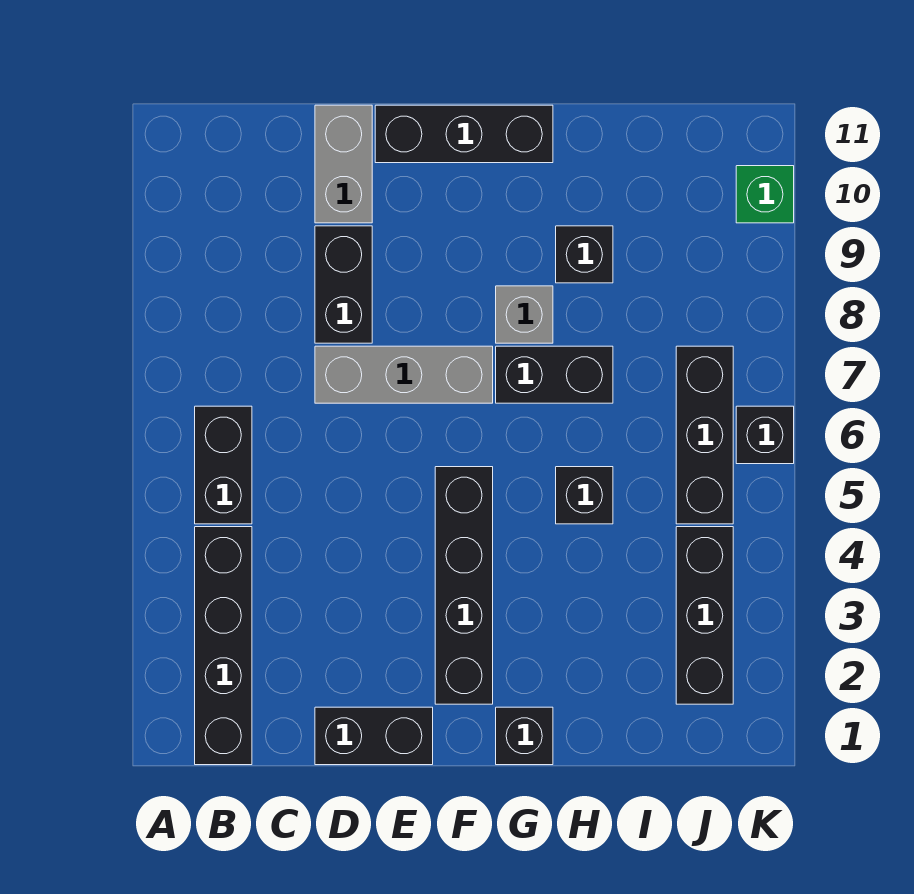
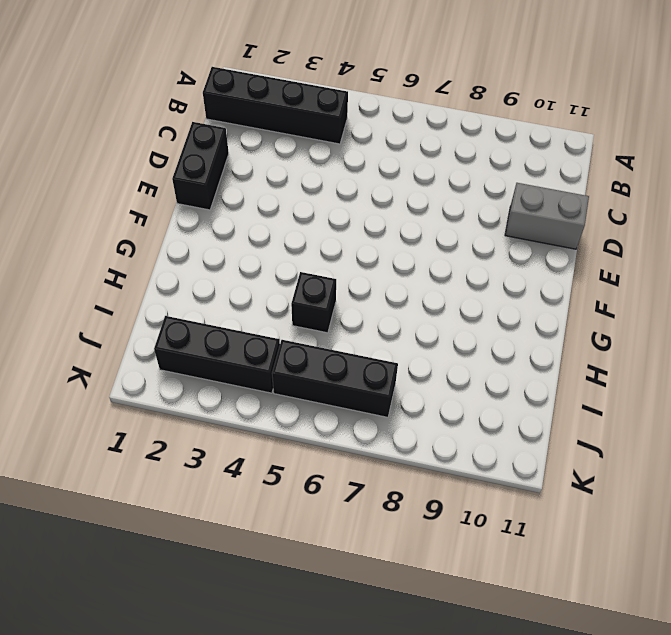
none -> black brick B5:B6 level 1
none -> grey brick D7:F7 level 1
none -> black brick D8:D9 level 1

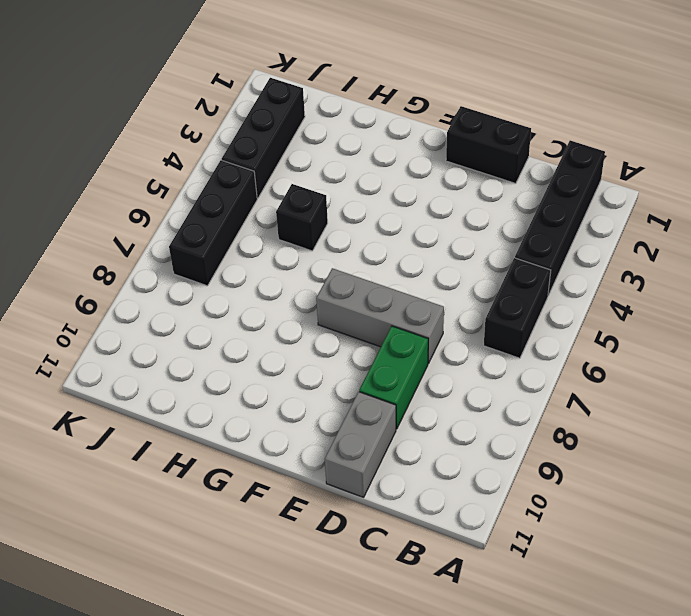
green brick D8:D9 level 1 -> black brick D8:D9 level 1
none -> black brick E11:G11 level 1
none -> black brick F2:F5 level 1
none -> black brick G1 level 1

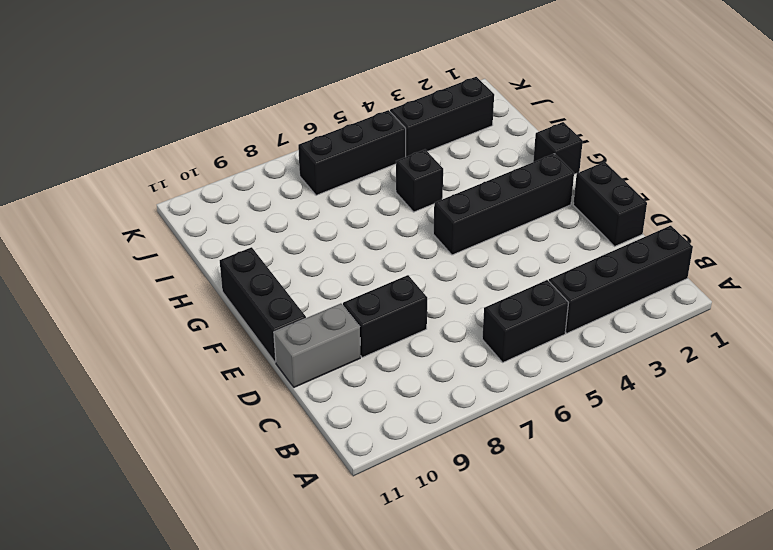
none -> grey brick D7:F7 level 1
none -> black brick G7:H7 level 1
none -> grey brick G8 level 1

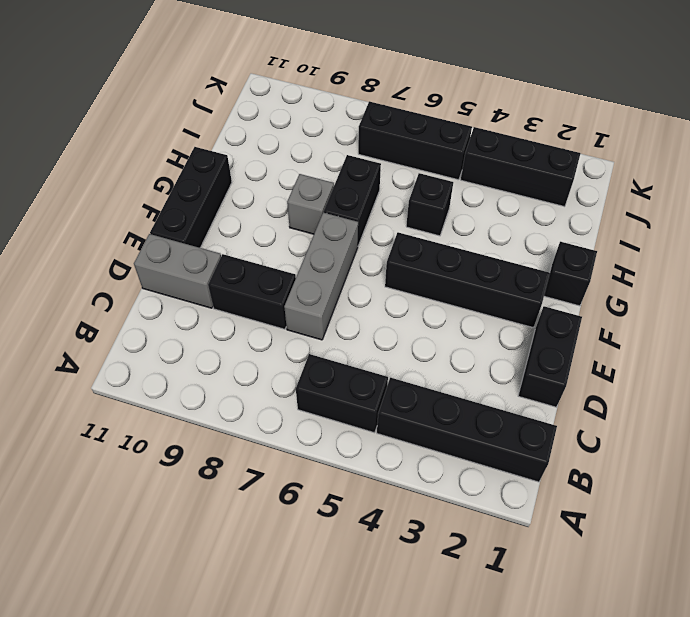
none -> black brick H9 level 1
none -> black brick K6 level 1
none -> green brick K10 level 1

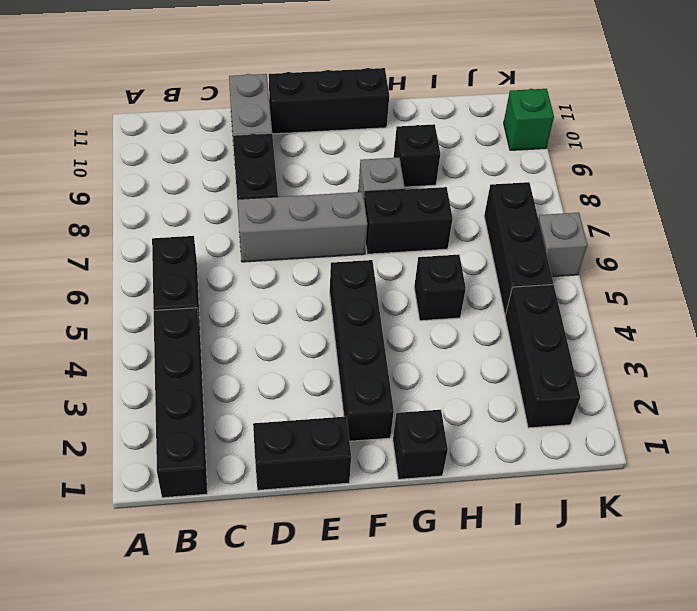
grey brick K6 level 1 -> black brick K6 level 1

